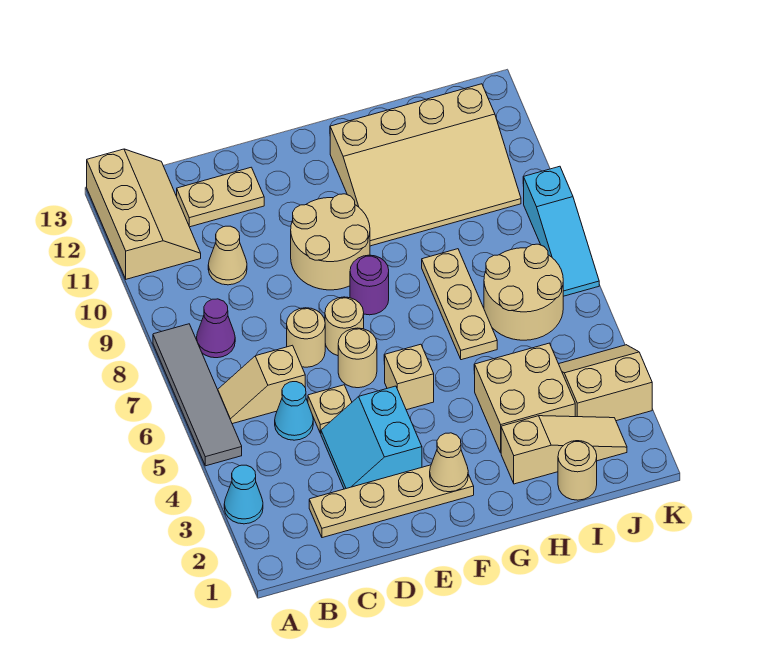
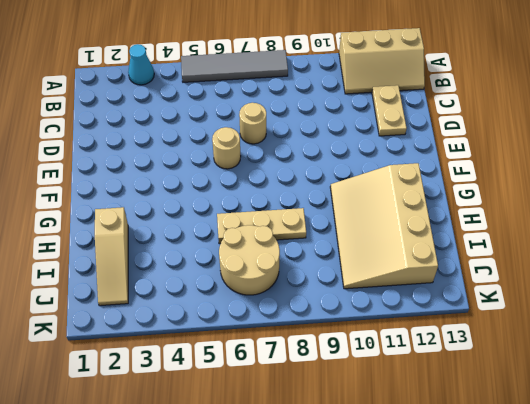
none -> tan slope B6:C6 level 1 top C
none -> purple cone B8 level 1
none -> tan plate C2:F2 level 1

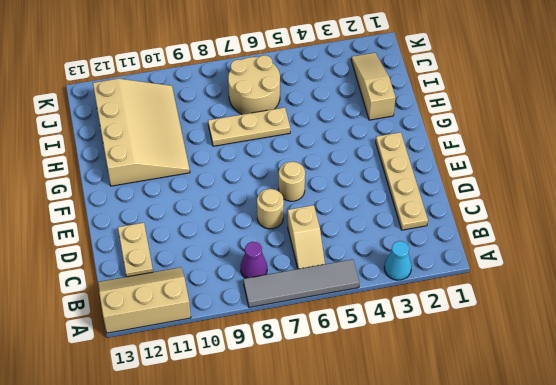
none -> cyan cone C5 level 1
none -> tan cone C10 level 1
none -> cyan slope D3:E4 level 1 top E

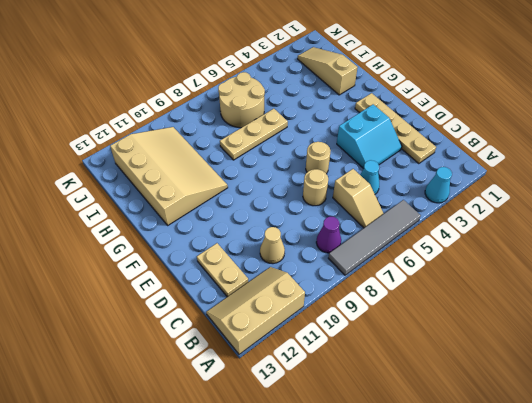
none -> tan plate D5 level 1
none -> tan round brick E7 level 1
none -> tan round brick E9:F10 level 1

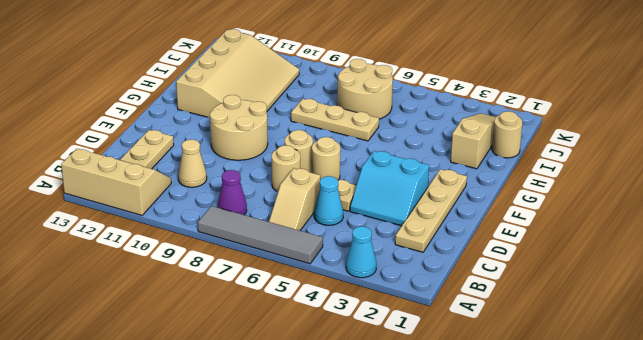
none -> tan brick F5 level 1
none -> purple round brick F8 level 1
none -> tan brick H3:I4 level 1

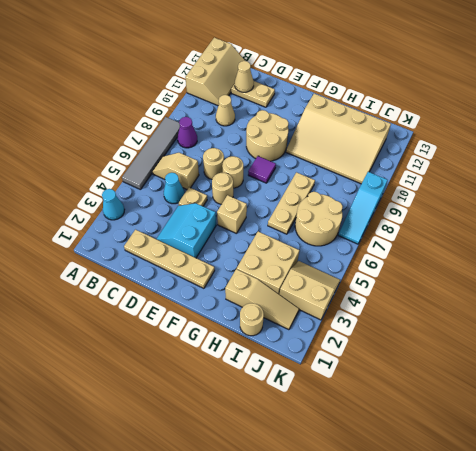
tan cone C12 level 2 -> tan cone F2 level 2
purple tile F8 level 1 -> purple round brick F8 level 1

